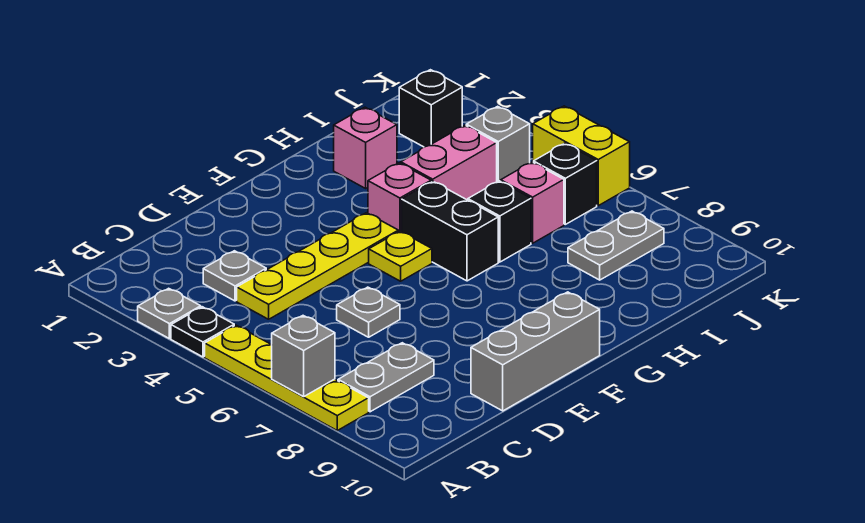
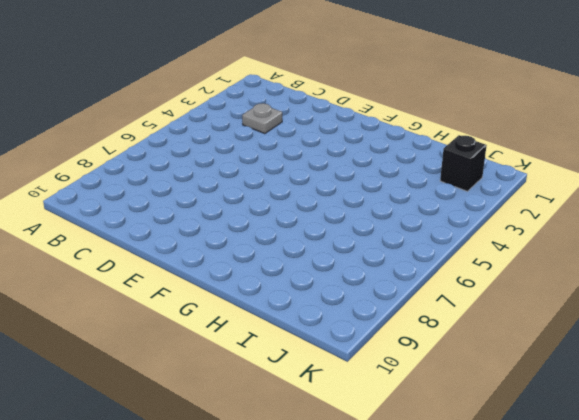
none -> grey plate A3 level 1
none -> black plate A4 level 1
none -> yellow plate A5:A8 level 1

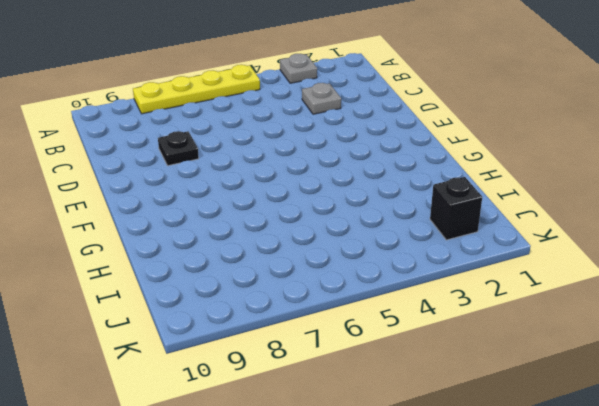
black plate D8 level 1 -> black plate A4 level 1
none -> grey plate B8:C8 level 1
none -> yellow plate C4:F4 level 1
none -> grey plate D6 level 1

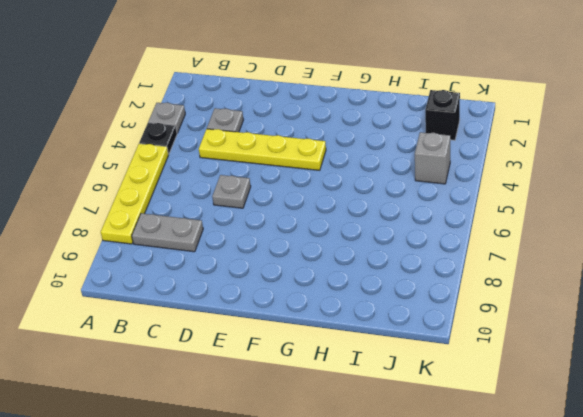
none -> grey brick D10:F10 level 1
none -> yellow plate F5 level 1
none -> pink brick G4 level 1

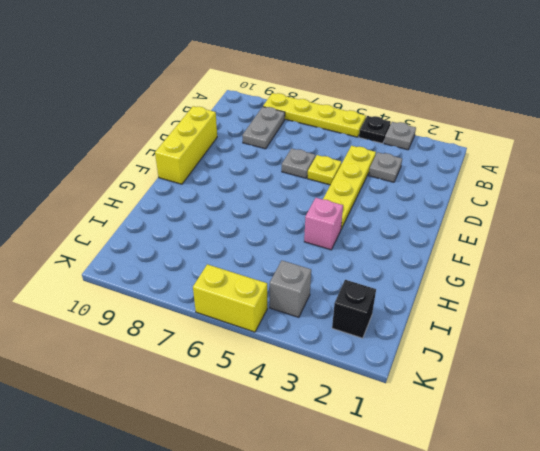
yellow plate D5 level 1 -> yellow plate F5 level 1
yellow brick D10:F10 level 1 -> grey brick D10:F10 level 1
none -> black brick G5:G6 level 1
none -> pink brick H2 level 1
none -> pink brick H4:I4 level 1

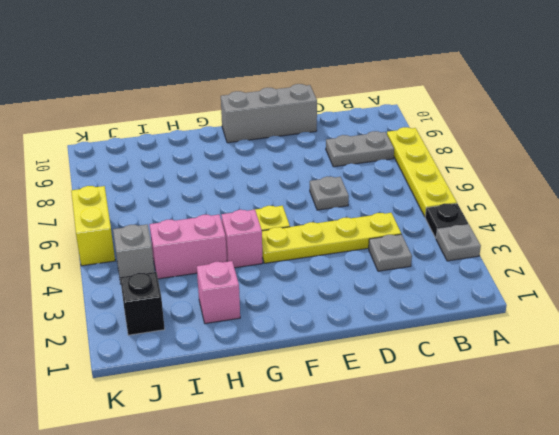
none -> black brick G5:G6 level 1
none -> black brick H6 level 1
none -> pink brick I6 level 1

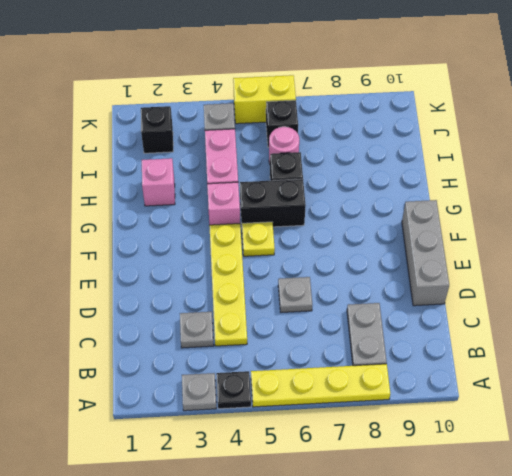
pink round brick I6 level 1 -> pink brick I6 level 1
none -> grey plate I8:J8 level 1
none -> grey brick A7 level 2

